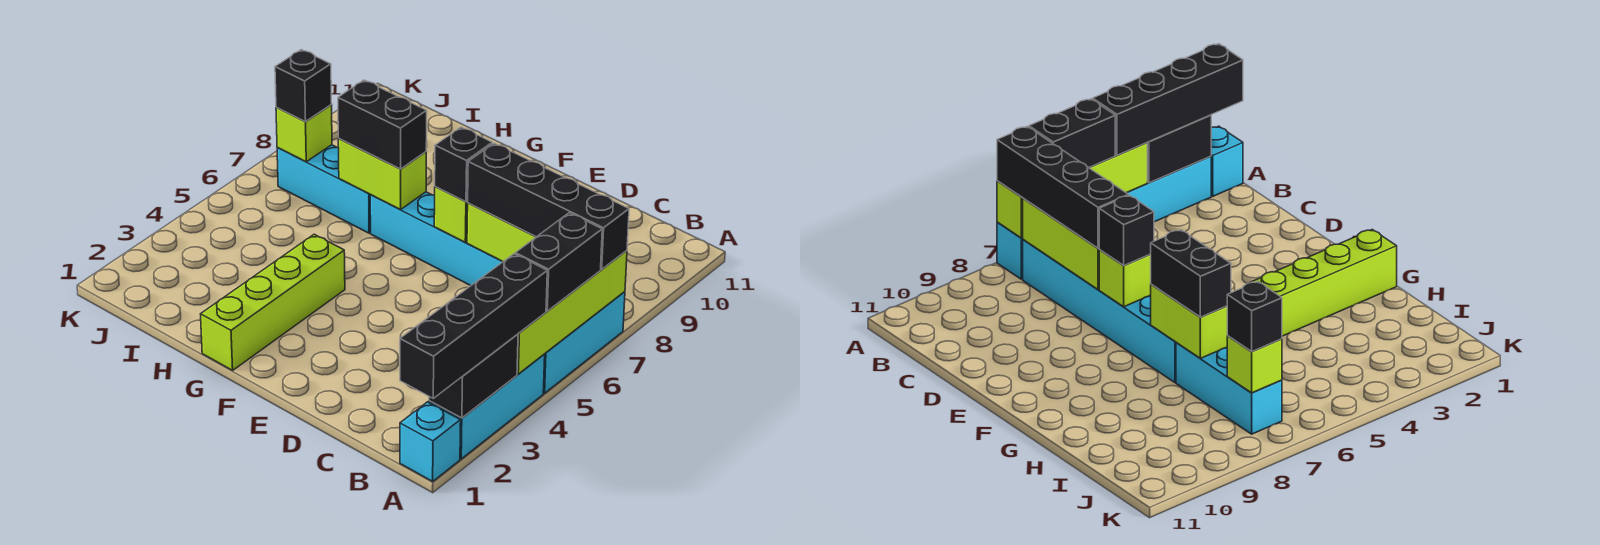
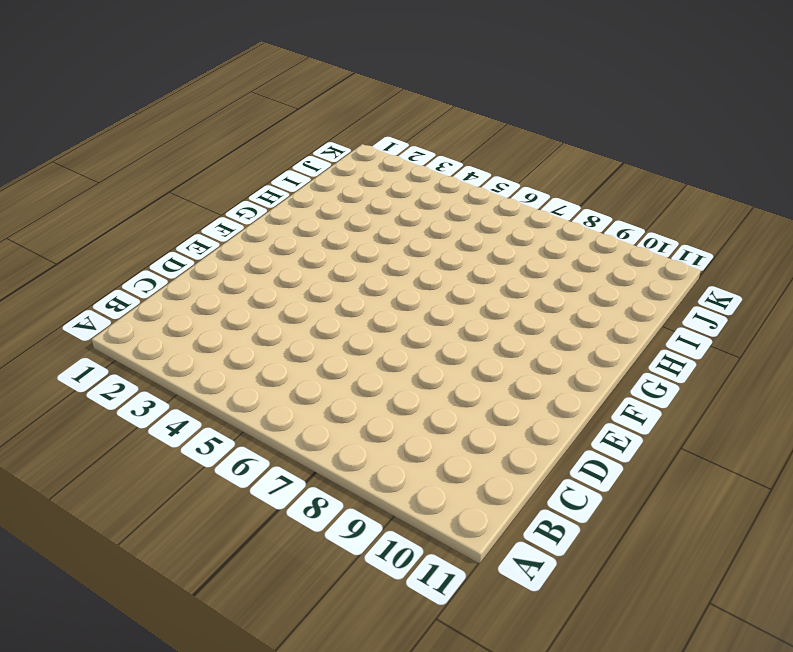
none -> cyan brick A1 level 1
none -> cyan brick A2:A4 level 1
none -> cyan brick A5:A7 level 1

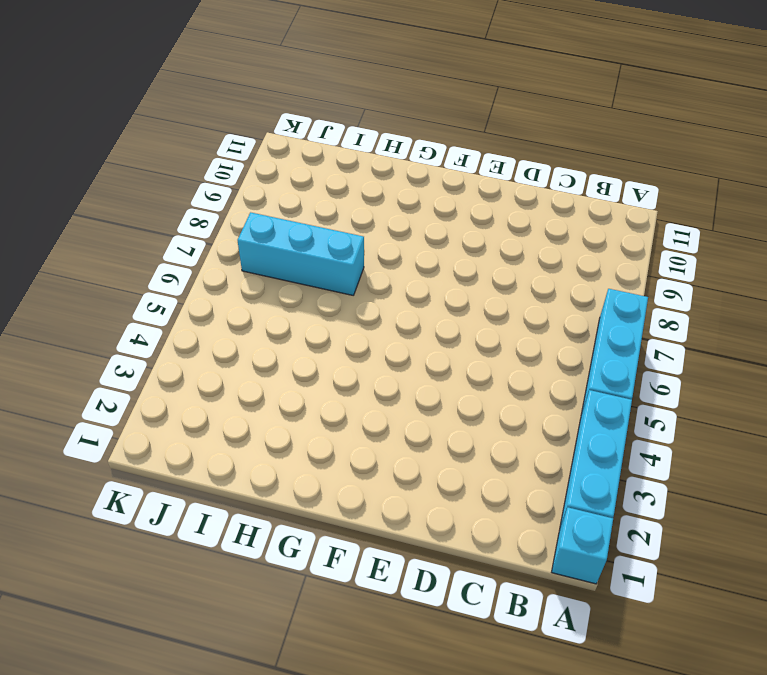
none -> cyan brick B7:G7 level 1
none -> lime brick G1:G4 level 1
none -> black brick A2:A3 level 2

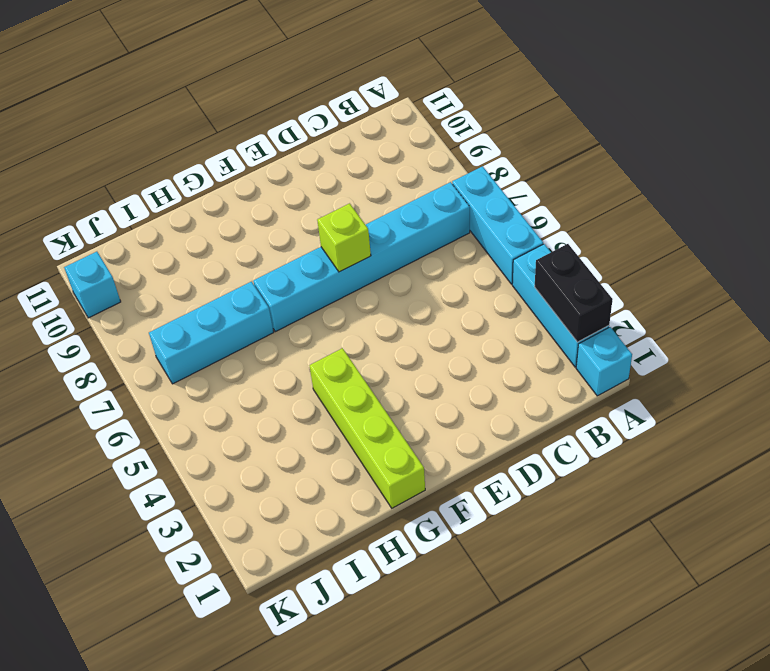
cyan brick K10 level 1 -> none
none -> lime brick A4:A7 level 2
none -> lime brick B7:D7 level 2
none -> lime brick G7:H7 level 2

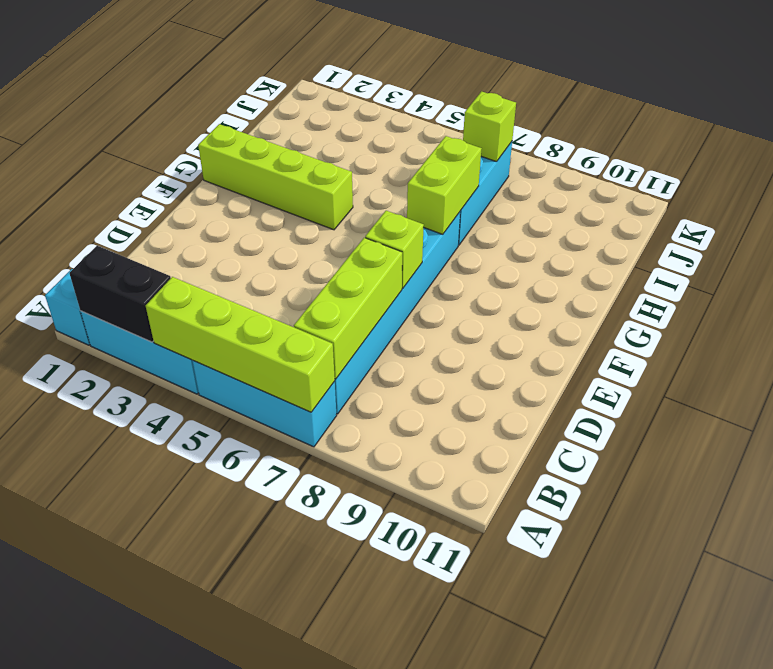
none -> black brick A1:A4 level 3
none -> black brick A5:A6 level 3
none -> black brick A7:D7 level 3

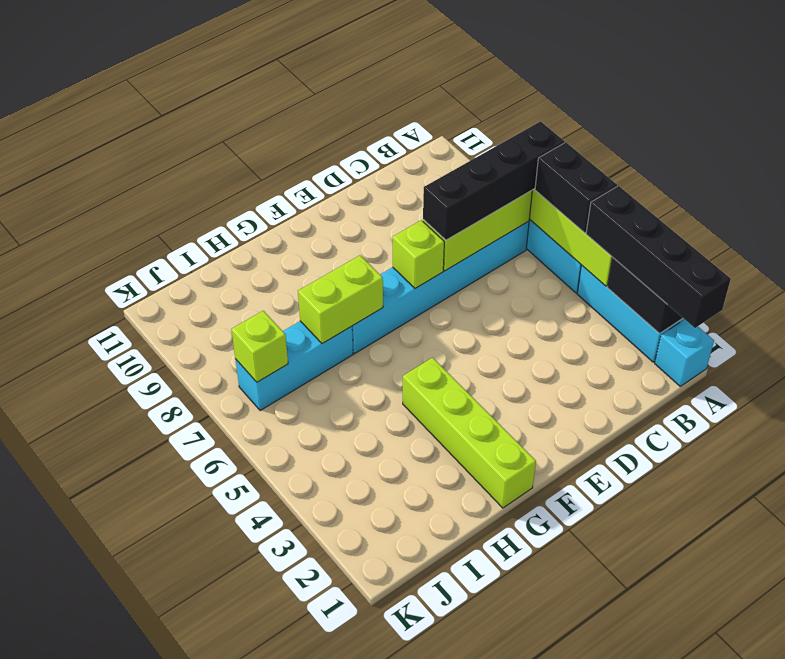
none -> black brick E7 level 3
none -> black brick G7:H7 level 3
none -> black brick J7 level 3

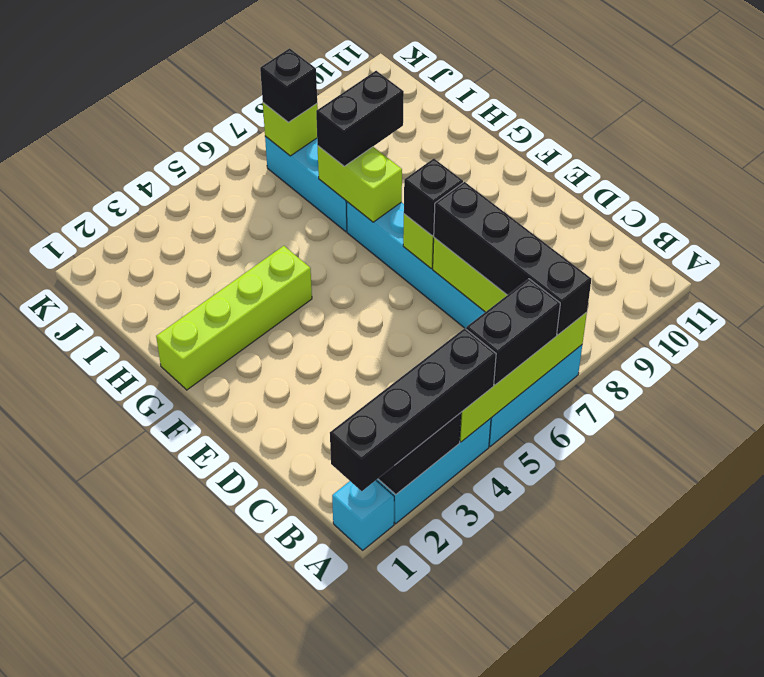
black brick H7:H8 level 3 -> black brick G7:H7 level 3

